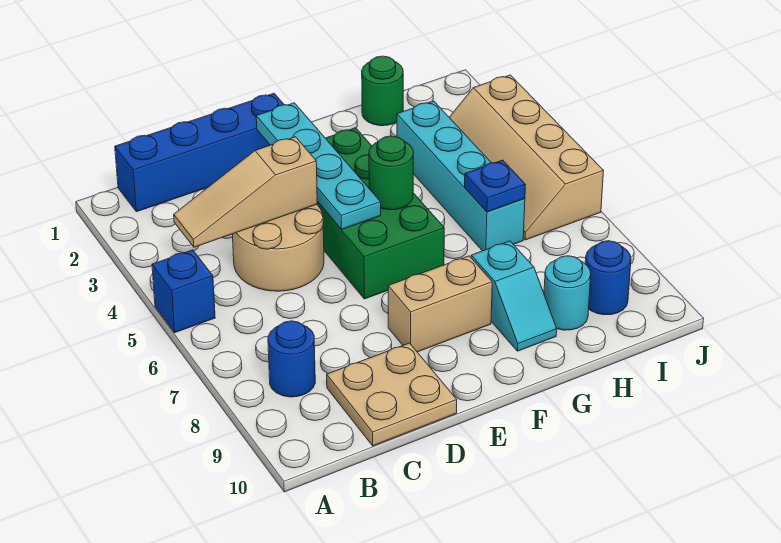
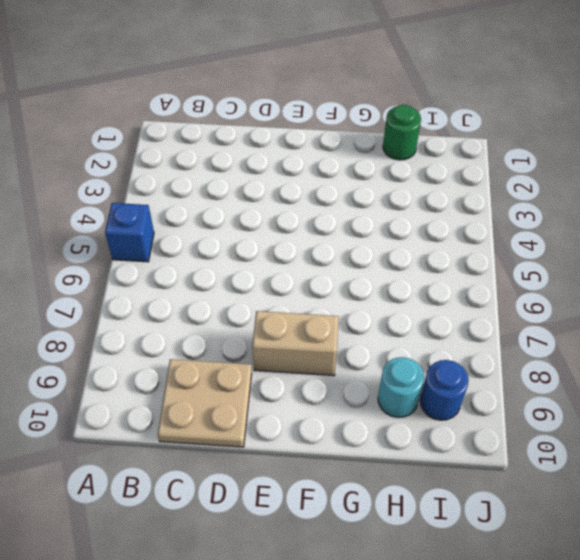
none -> blue brick B1:E1 level 1
none -> blue round brick B8 level 1
none -> tan round brick C4:D5 level 1

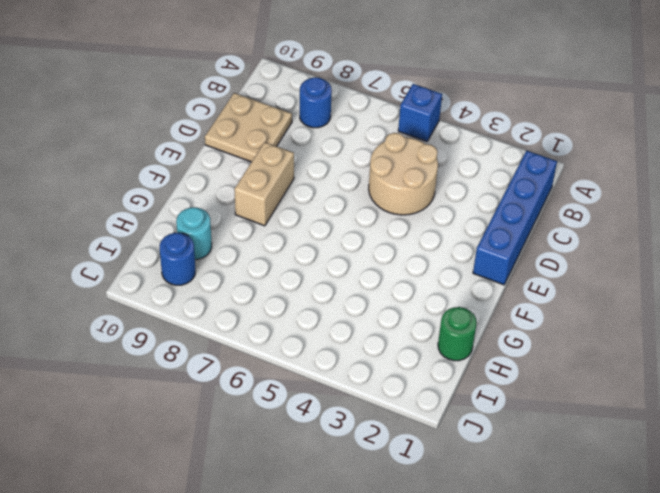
none -> green brick E3:F6 level 1
none -> cyan slope G8:G9 level 1 top 8
none -> cyan brick H3:H6 level 1

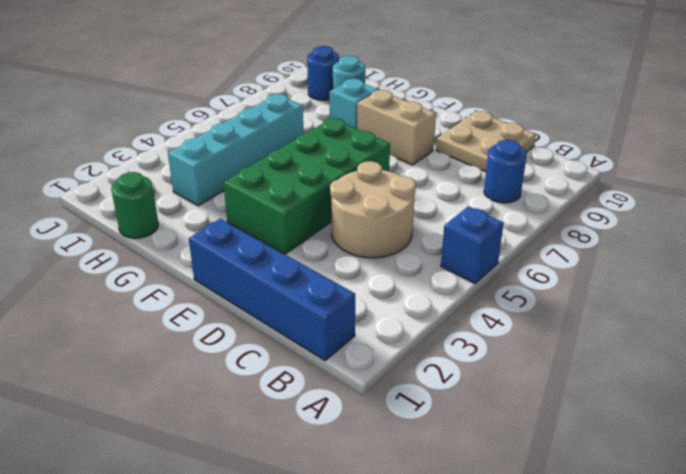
none -> tan slope I3:J6 level 1 top J
none -> tan slope B4:D4 level 2 top D
none -> cyan plate E2:E5 level 2

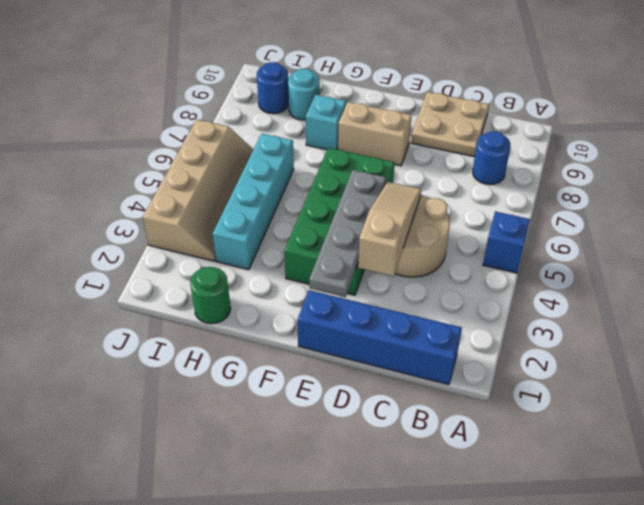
tan slope D3:D5 level 2 top 3 -> tan slope B4:D4 level 2 top D
grey plate E2:E5 level 2 -> cyan plate E2:E5 level 2
none -> green round brick F5 level 2
none -> blue plate H6 level 2

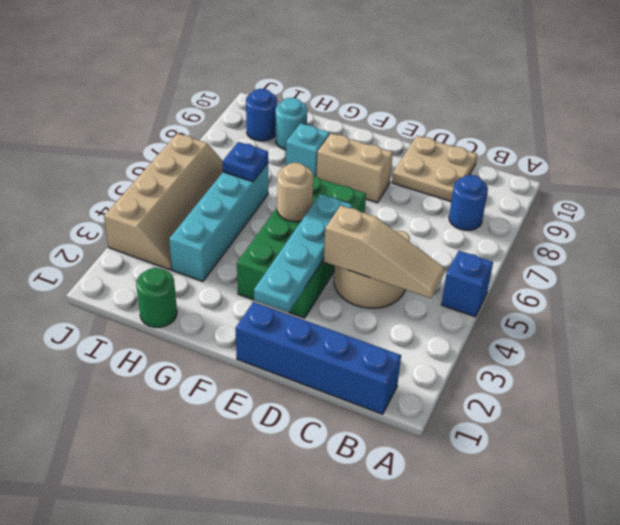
tan round brick F5 level 2 -> green round brick F5 level 2

